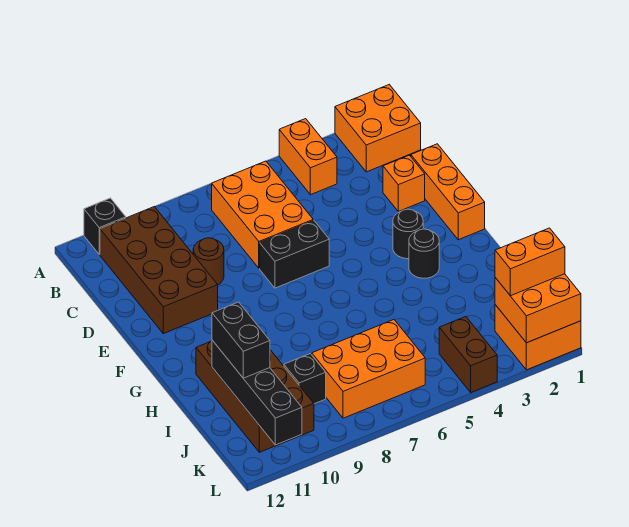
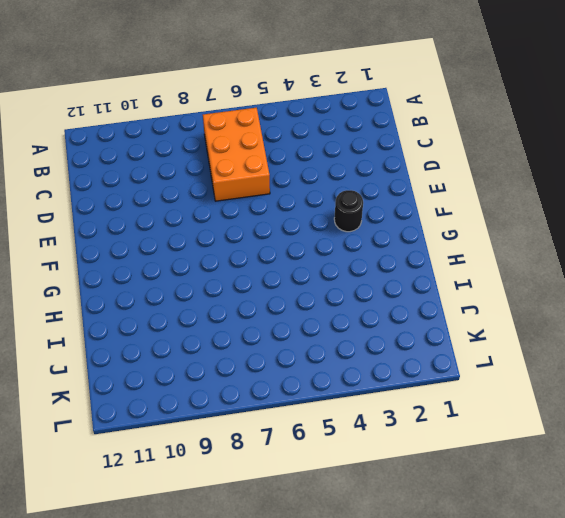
none -> orange brick A1:B2 level 1
none -> orange brick A4:B4 level 1
none -> black brick A11 level 1

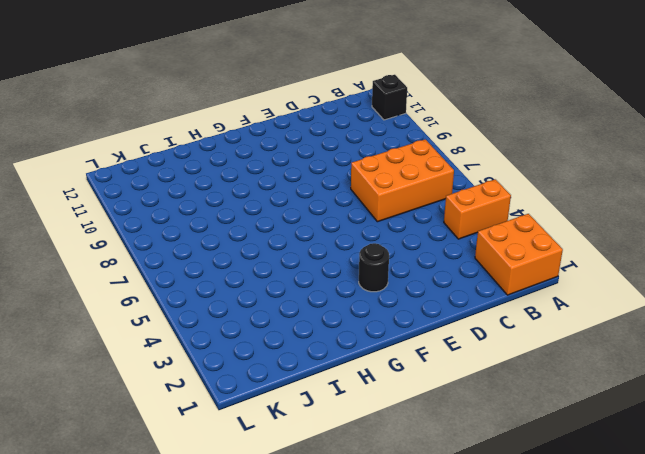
none -> brown brick B10:E11 level 1
none -> orange brick D1:F1 level 1
none -> orange brick D2 level 1

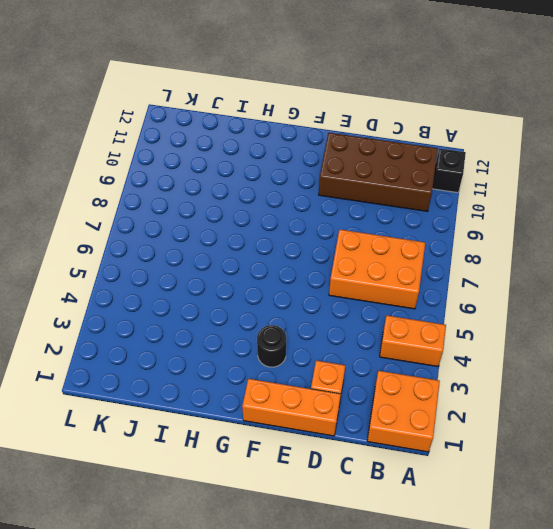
none -> brown round brick D9 level 1
none -> black brick E6:E7 level 1
none -> black round brick G3 level 1

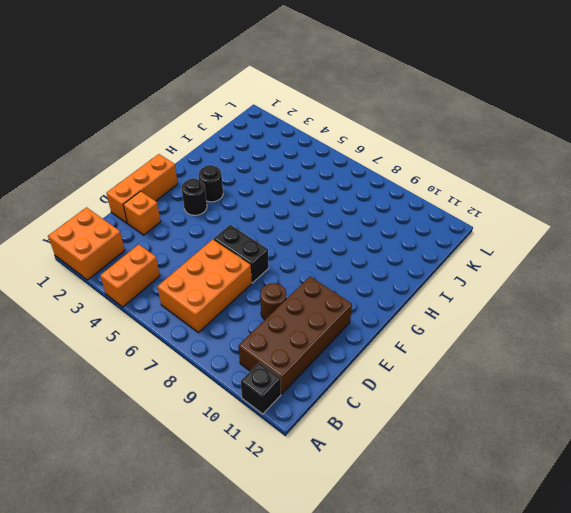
none -> brown brick H10:K11 level 1
none -> orange brick J6:K8 level 1
none -> black brick J9 level 1

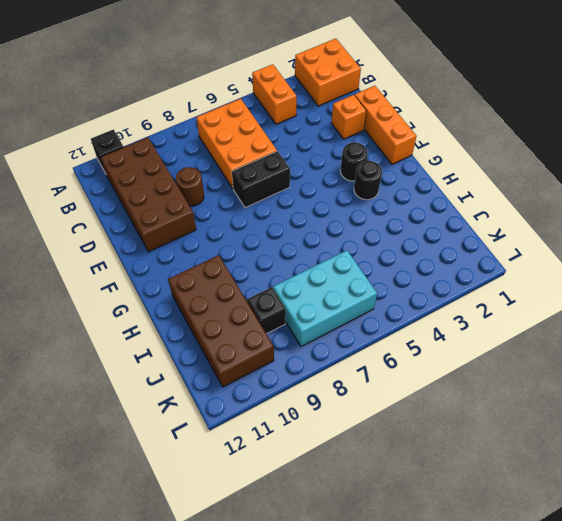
cyan brick J6:K8 level 1 -> orange brick J6:K8 level 1
none -> orange brick K1:L2 level 1
none -> brown brick K4:L4 level 1
none -> black brick I11:L11 level 2

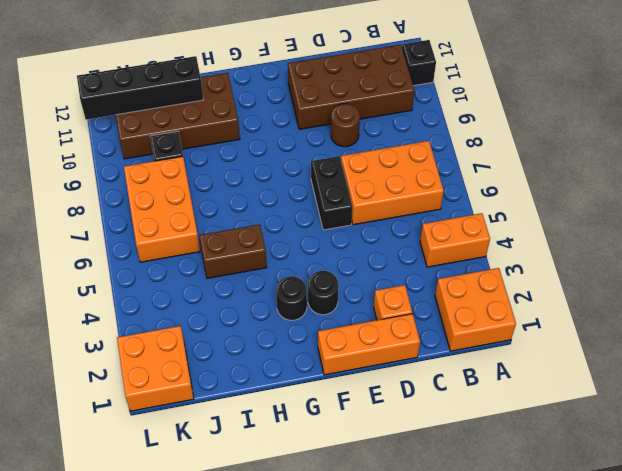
brown brick H5:I5 level 1 -> brown brick K4:L4 level 1
none -> orange brick K1:L2 level 2
none -> black brick I11:J11 level 3
none -> orange brick K1:K2 level 3

